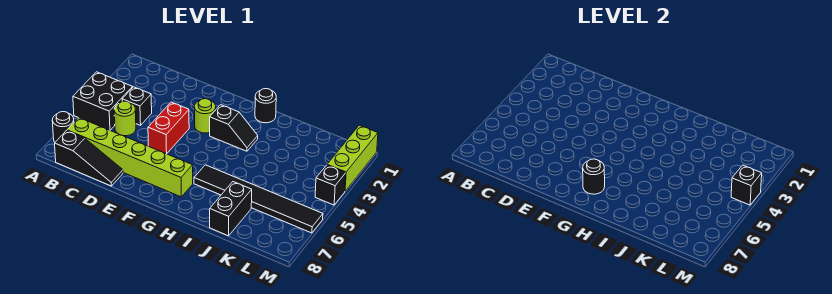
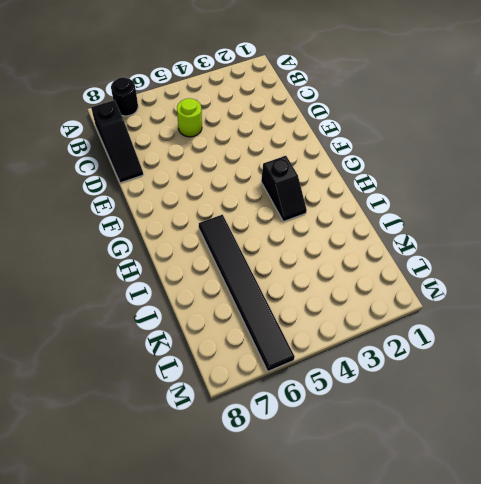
none -> black brick A4:B5 level 1
none -> lime brick B7:G7 level 1
none -> black brick C4 level 1

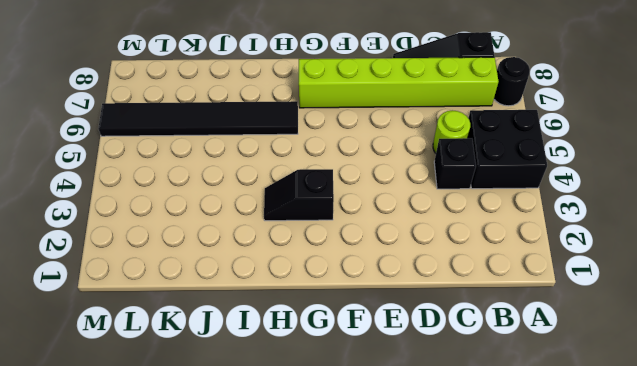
none -> red brick E4:E5 level 1
none -> lime round brick F3 level 1
none -> black round brick H1 level 1

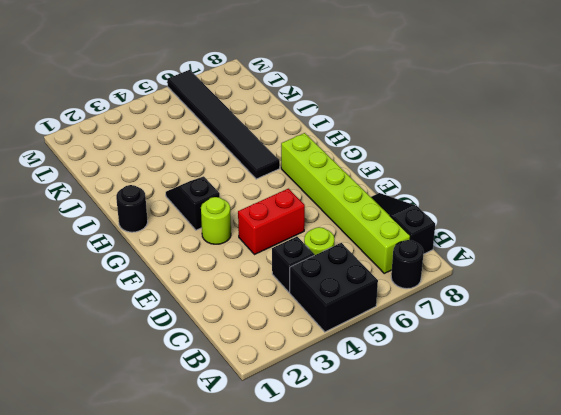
none -> black brick J7:J8 level 1
none -> lime brick M1:M3 level 1
none -> black brick M4 level 1

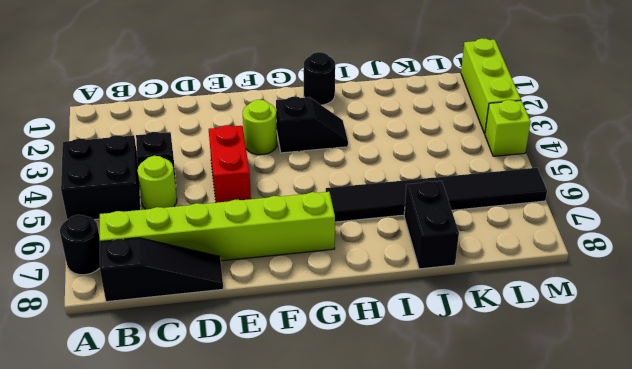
lime brick M4 level 1 -> black brick M4 level 1
none -> black round brick G7 level 2
none -> black brick M4 level 2

